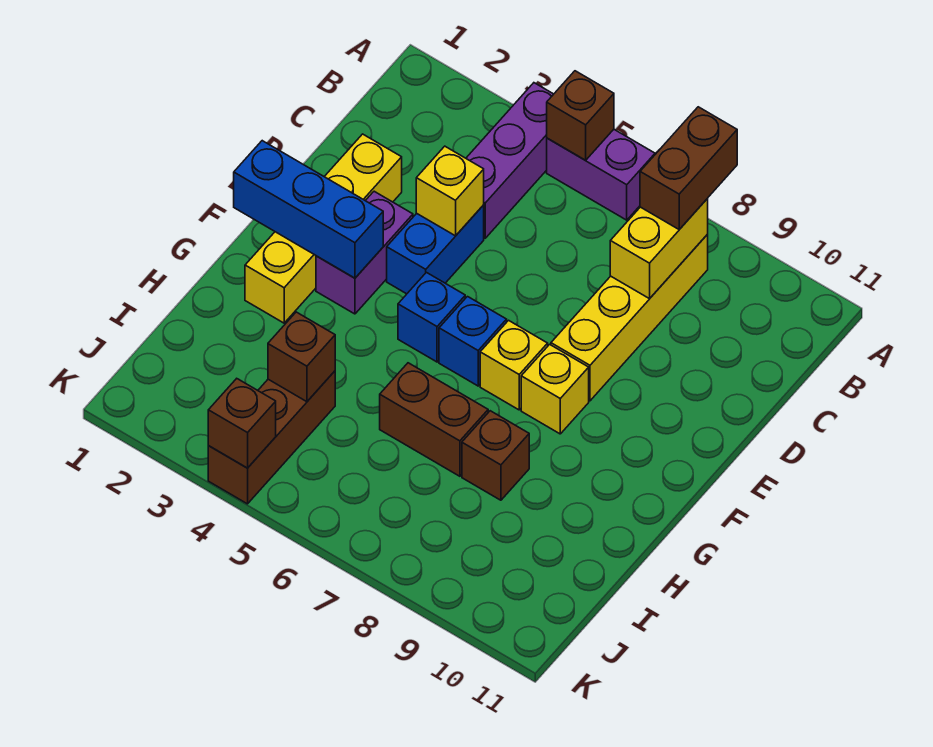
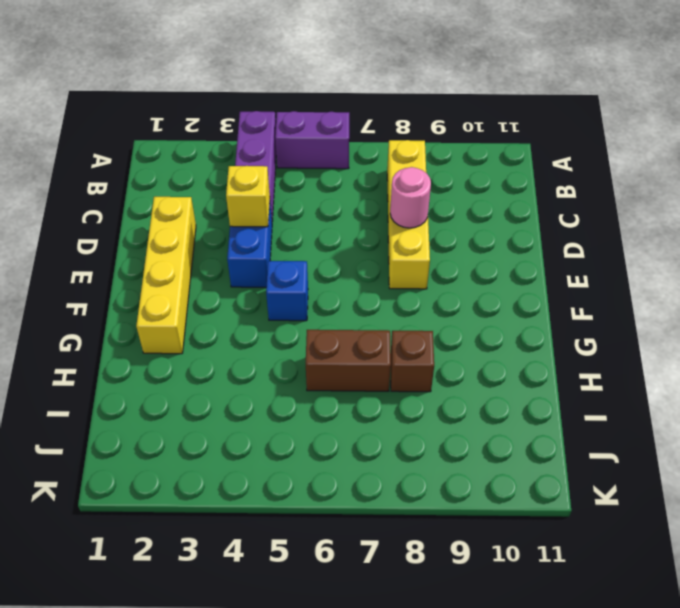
pink round brick D8 level 2 -> none
none -> purple brick E3:F3 level 1
none -> blue brick F6 level 1
none -> yellow brick F7 level 1

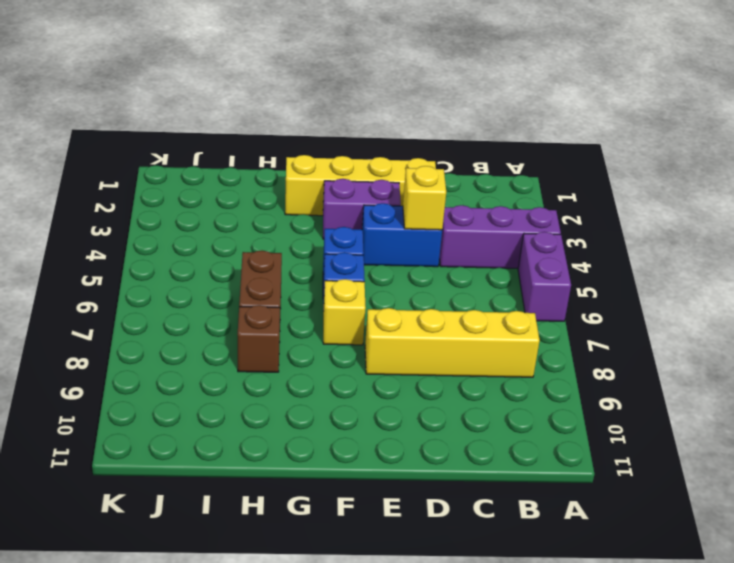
none -> yellow brick F8 level 1
none -> brown brick I4:K4 level 1
none -> brown brick A5 level 2

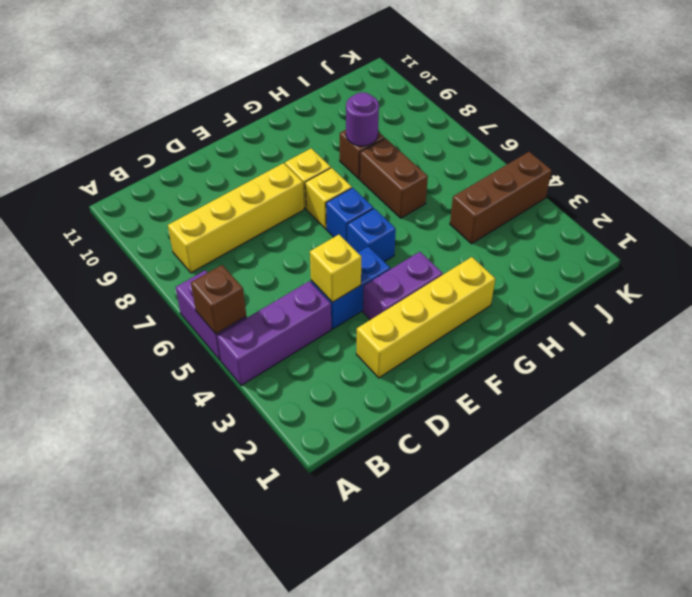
purple round brick H8 level 2 -> none
none -> yellow brick B8:C8 level 2
none -> blue brick F1:F3 level 2
none -> brown brick I4 level 2

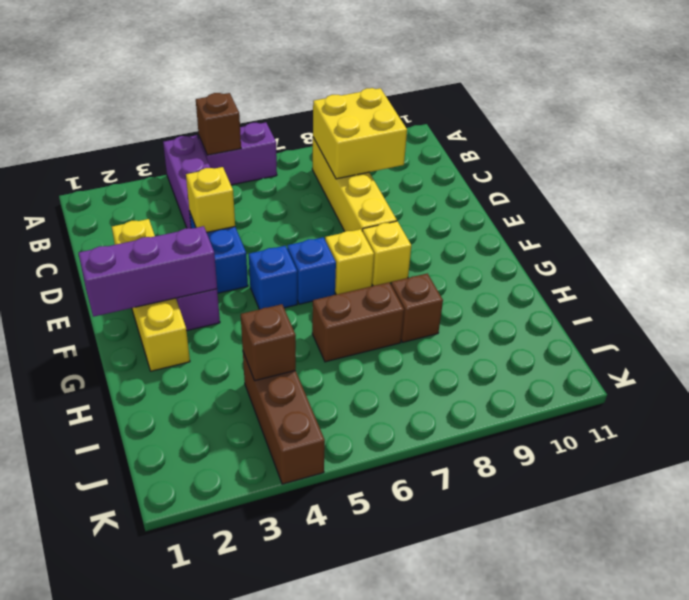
yellow brick B8:C9 level 2 -> yellow brick B8:C8 level 2
purple brick F1:F3 level 2 -> blue brick F1:F3 level 2
none -> brown brick K4 level 2
none -> brown brick A8:B8 level 3

